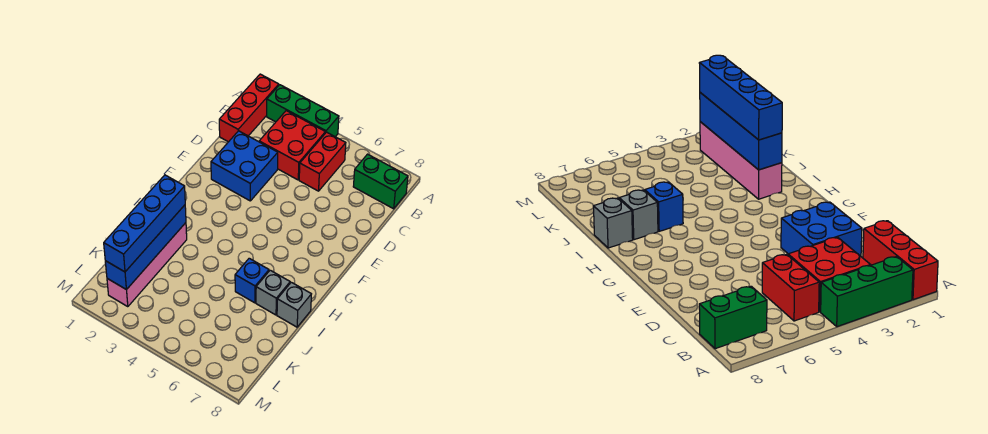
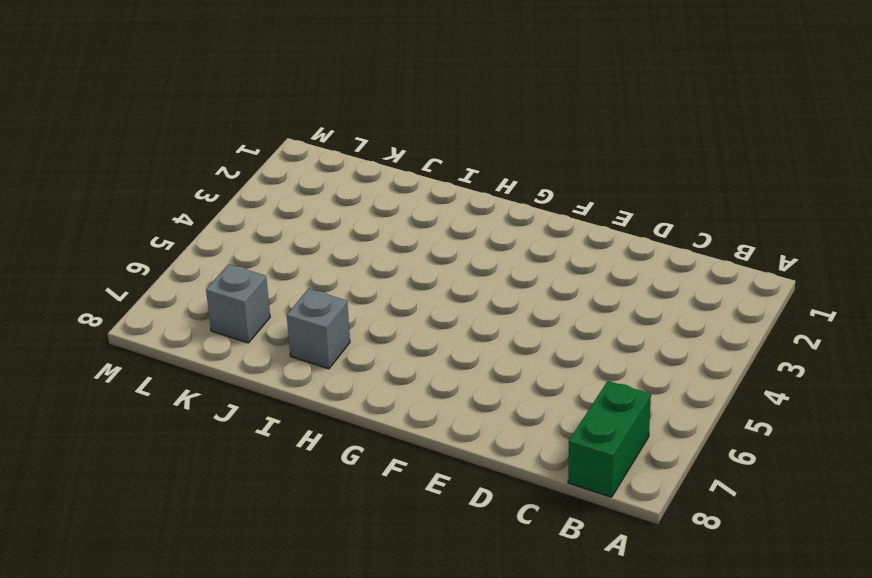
grey brick K7 level 1 -> grey brick I8 level 1
none -> red brick A1:C1 level 1
none -> green brick A2:A4 level 1
none -> red brick B3:C4 level 1

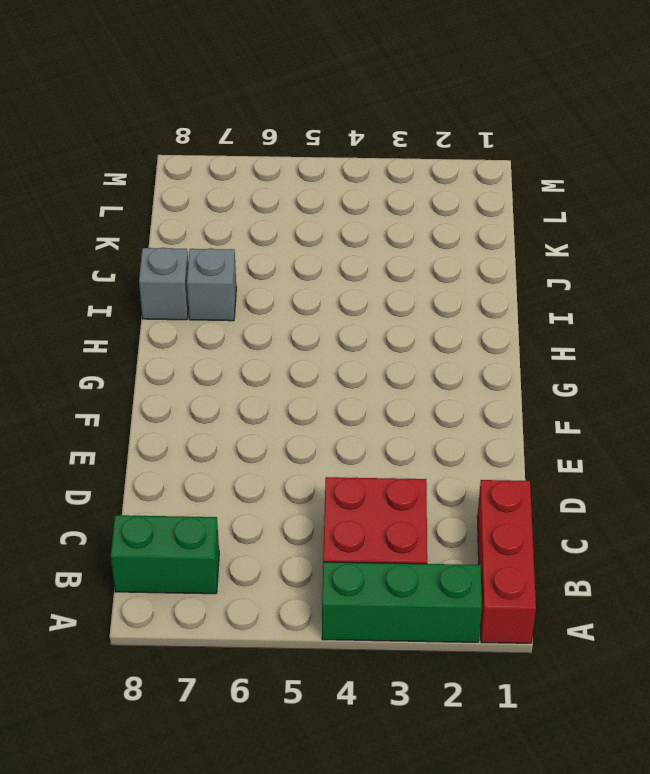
none -> red brick B5:C5 level 1
none -> blue brick D2:E3 level 1
none -> pink brick I2:L2 level 1

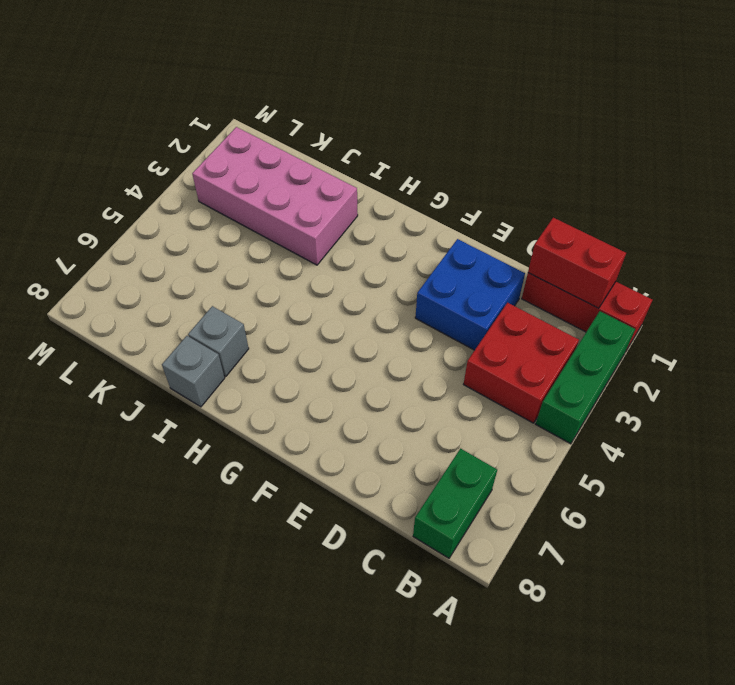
red brick B1:C1 level 2 -> red brick B5:C5 level 1
pink brick I2:L3 level 1 -> pink brick I2:L2 level 1
none -> blue brick I6 level 1
none -> blue brick I2:L2 level 2
none -> blue brick I2:L2 level 3

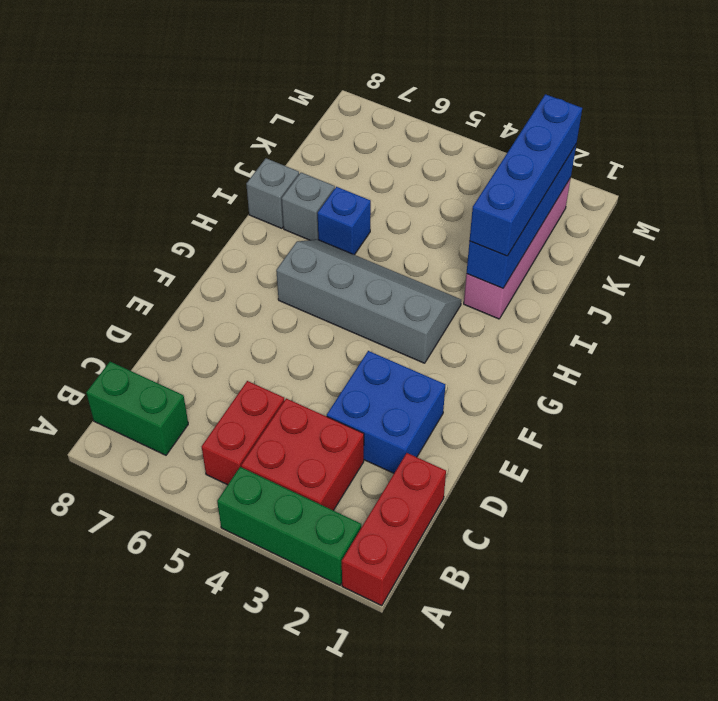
grey slope G3:H6 level 1 top G -> none

